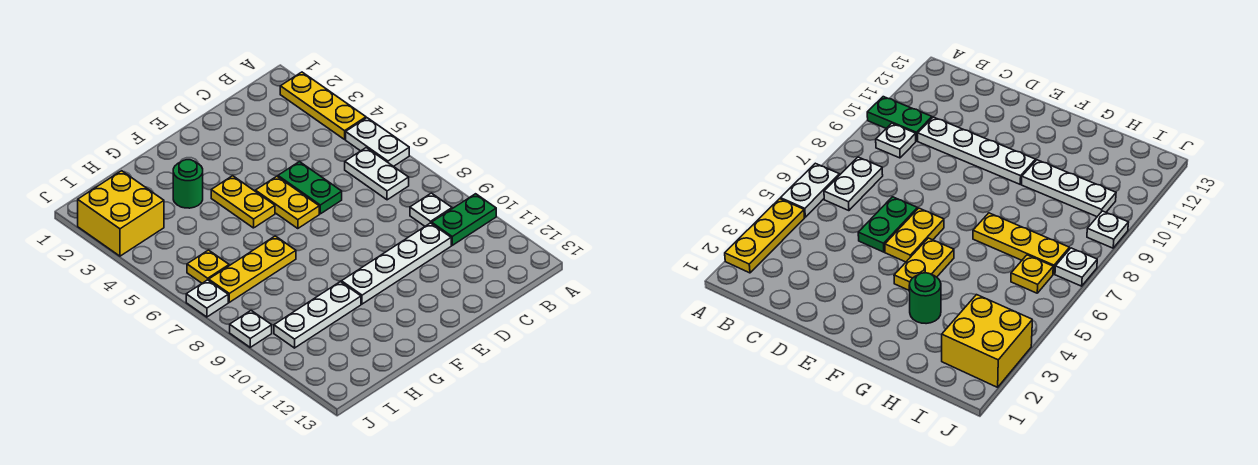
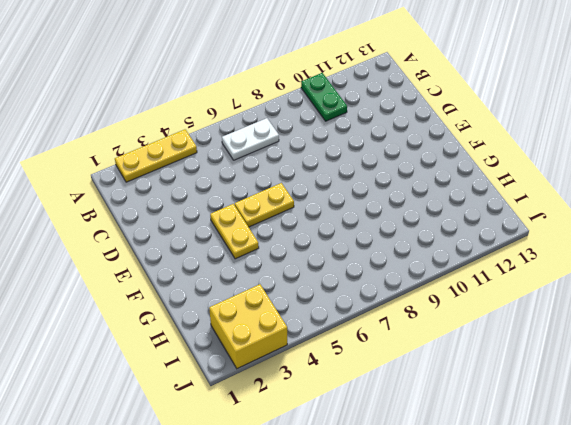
yellow plate E4:F4 level 1 -> yellow plate F4:F5 level 1
none -> white plate A5:A6 level 1
none -> white plate B9 level 1
none -> white plate C10:F10 level 1

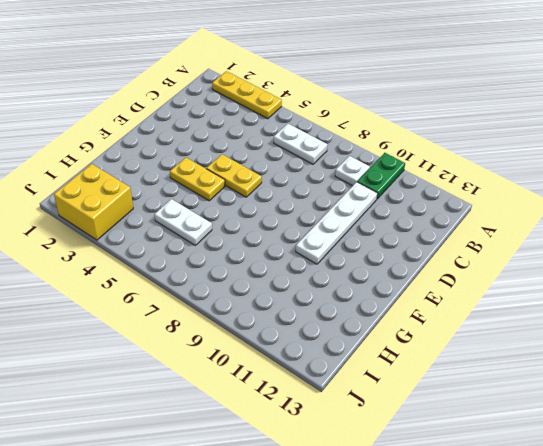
white plate H5:H6 level 1 -> white plate A5:A6 level 1
none -> green plate D5:D6 level 1
none -> green round brick G3 level 1
none -> yellow plate G7:I7 level 1

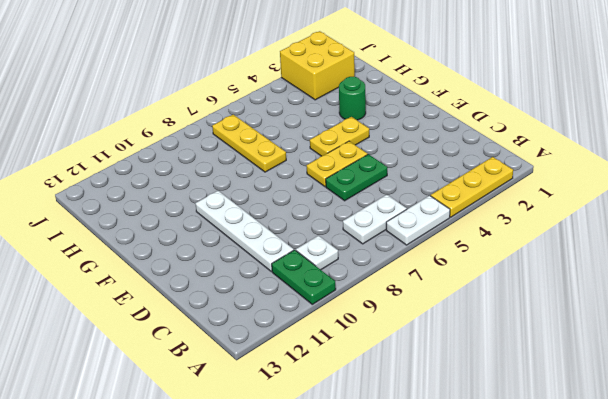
none -> white plate G10:I10 level 1
none -> yellow plate I6 level 1
none -> white plate J7 level 1

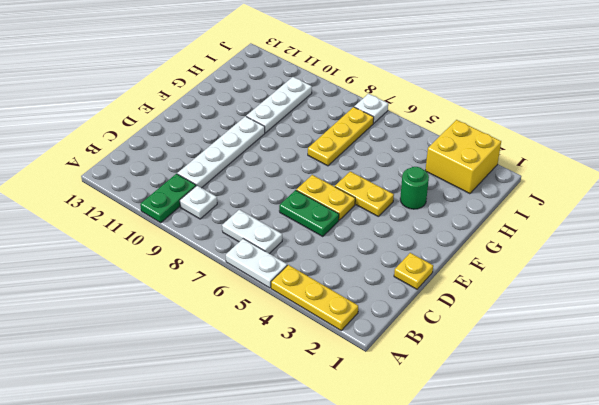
yellow plate D1 level 1 -> yellow plate I6 level 1
none -> white plate J9 level 1

